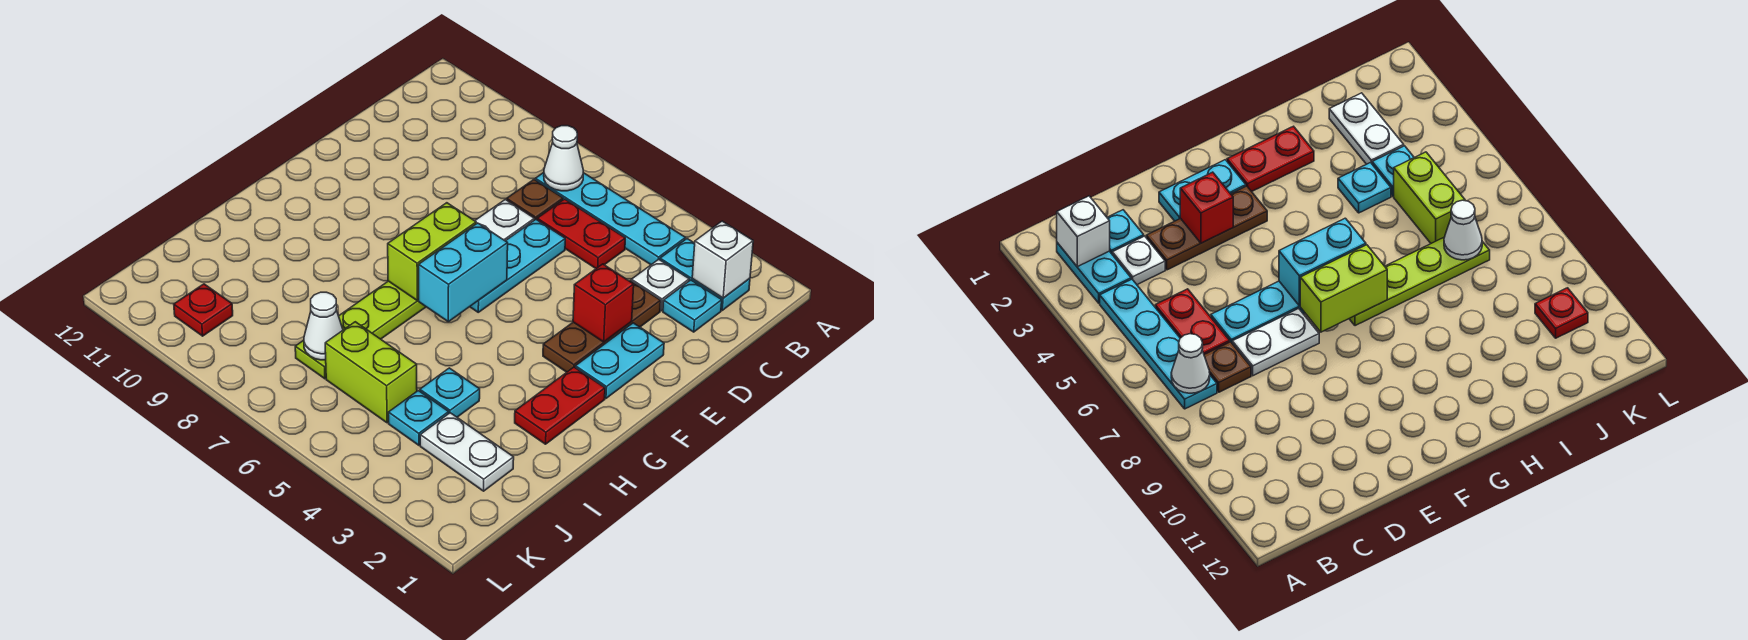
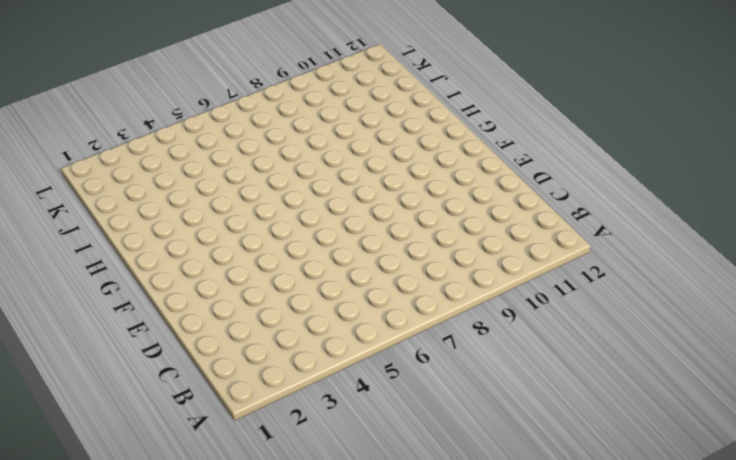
none -> cyan plate B2:B3 level 1
none -> cyan plate B4:B7 level 1
none -> cyan plate C2 level 1

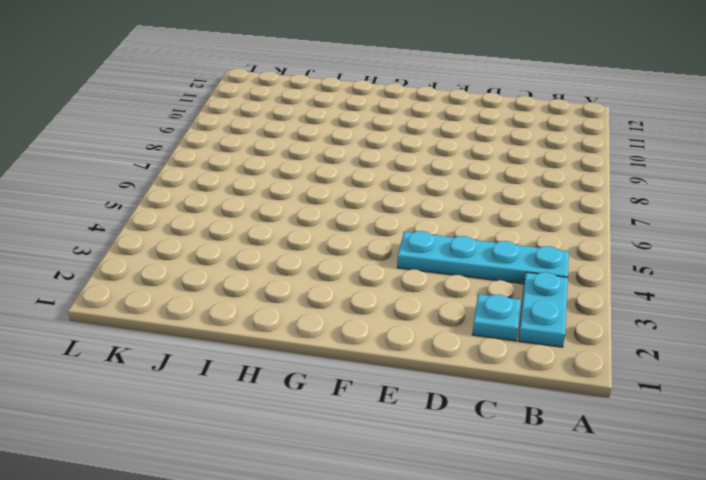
cyan plate B4:E4 level 1 -> cyan plate B4:B7 level 1
none -> white plate C3 level 1
none -> red plate C5:C6 level 1
none -> brown plate C7 level 1

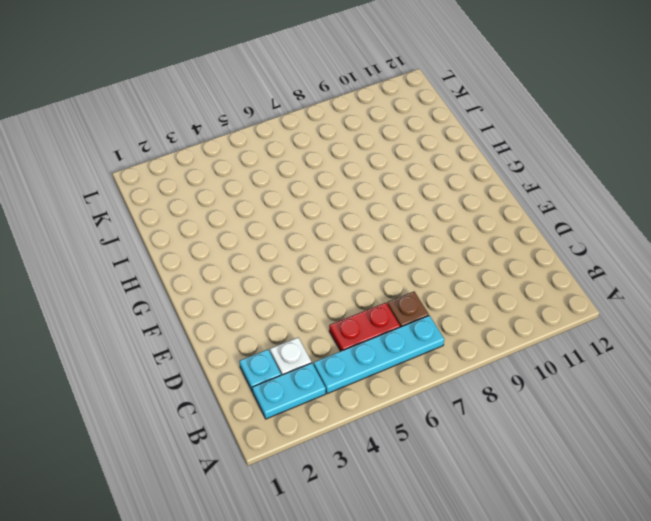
none -> brown plate D3:F3 level 1
none -> cyan plate D6:F6 level 1
none -> white plate D7:E7 level 1

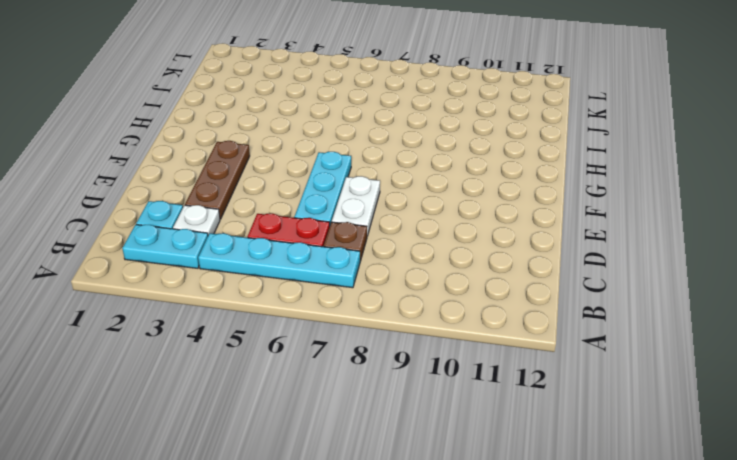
none -> cyan plate E2:F2 level 1
none -> red plate G2:H2 level 1
none -> lime plate G7:J7 level 1

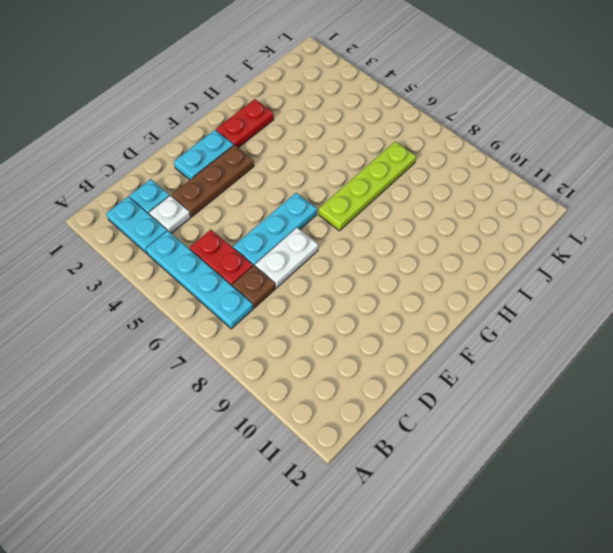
none -> cyan plate I4 level 1
none -> white plate J2:J3 level 1
none -> cyan plate J4 level 1

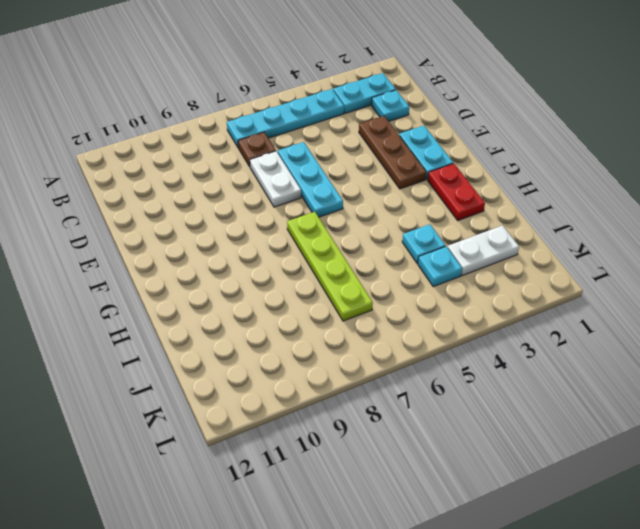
none -> white plate C3 level 1
none -> red plate C5:C6 level 1
none -> lime brick J5:J6 level 1

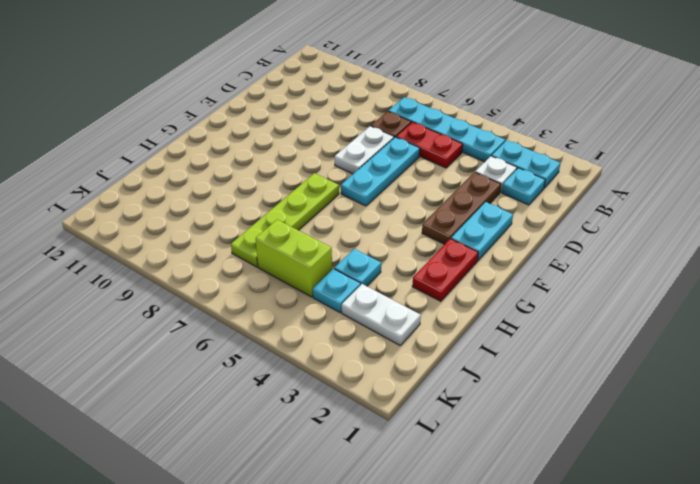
none -> red plate K10 level 1
none -> white brick B2 level 2
none -> white cone B7 level 2

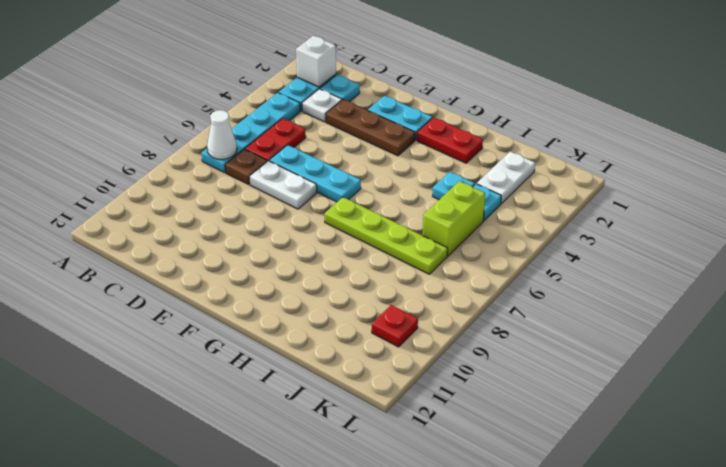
none -> red brick E3 level 2
none -> cyan brick F6:G6 level 2
none -> lime brick F7:G7 level 2

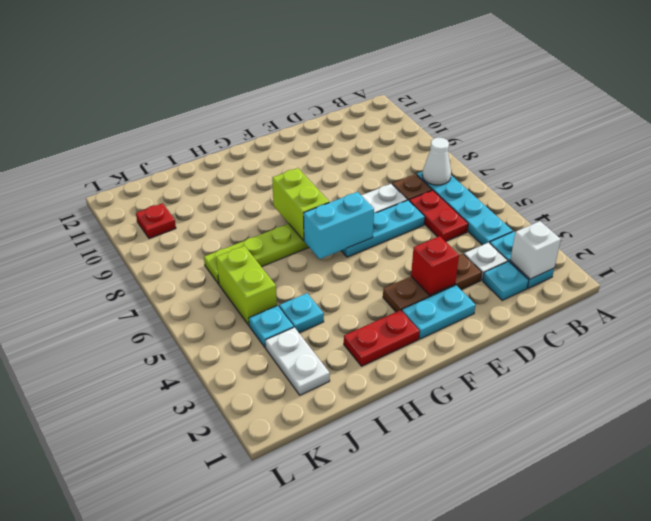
lime brick G7:G8 level 2 -> lime brick F7:G7 level 2
none -> white cone J7 level 2

